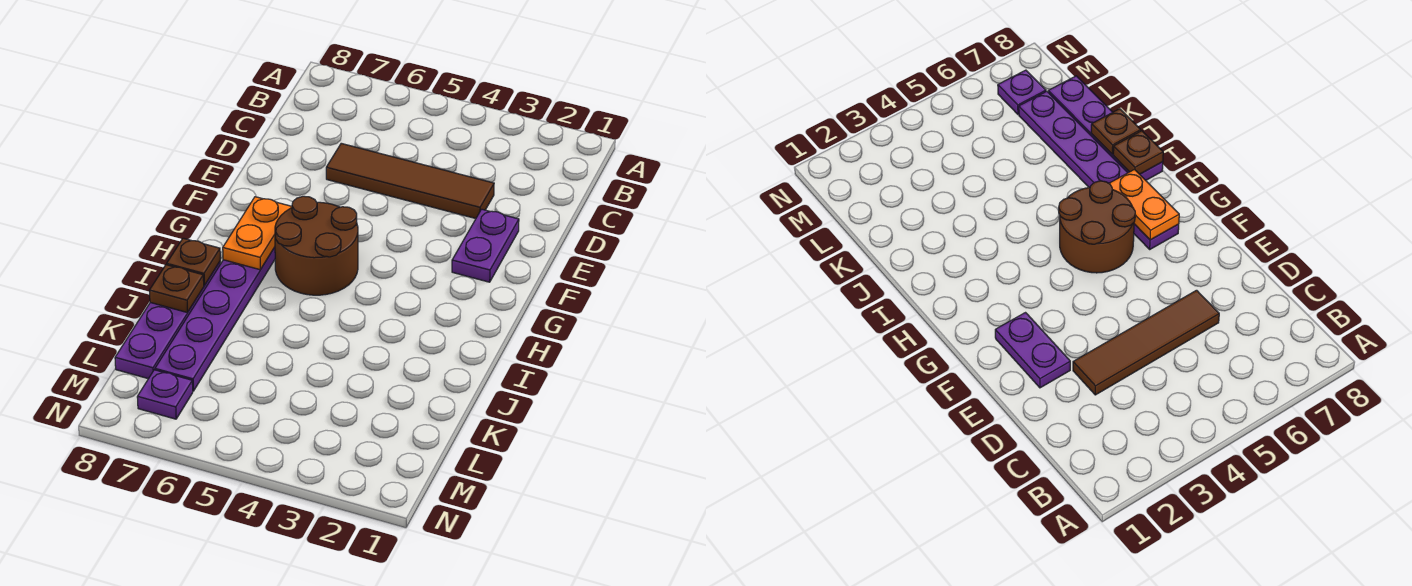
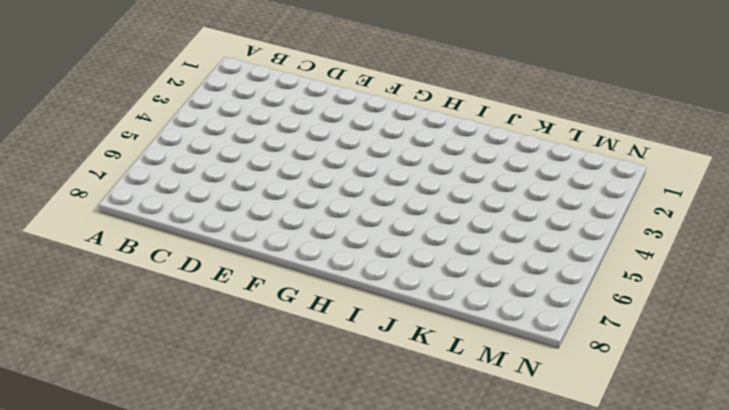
none -> brown tile D3:D6 level 1
none -> purple plate E2:F2 level 1

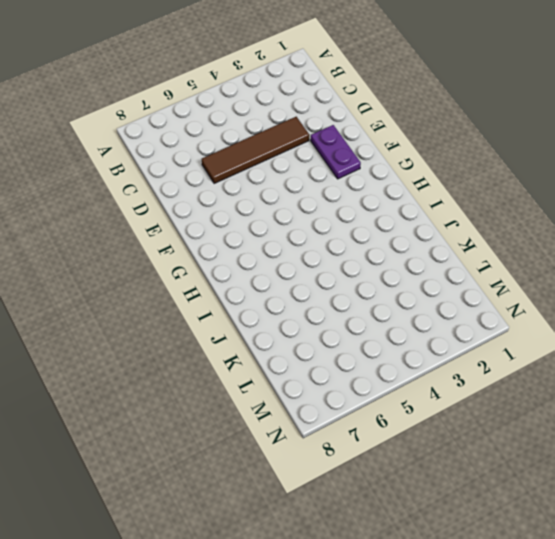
none -> brown round brick G5:H6 level 1
none -> purple plate G7:L7 level 1

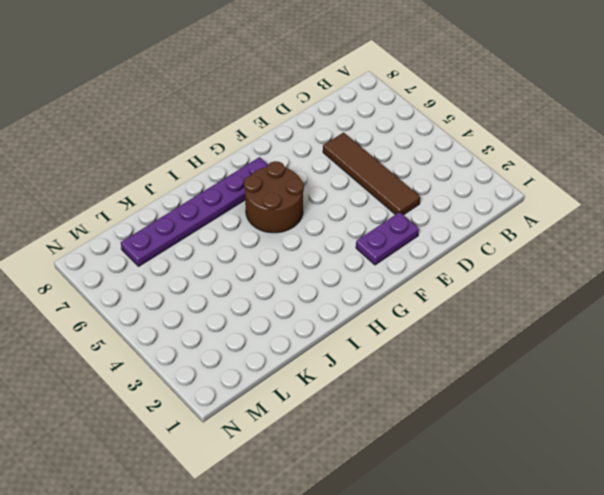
none -> purple plate I8:L8 level 1
none -> purple plate M7 level 1

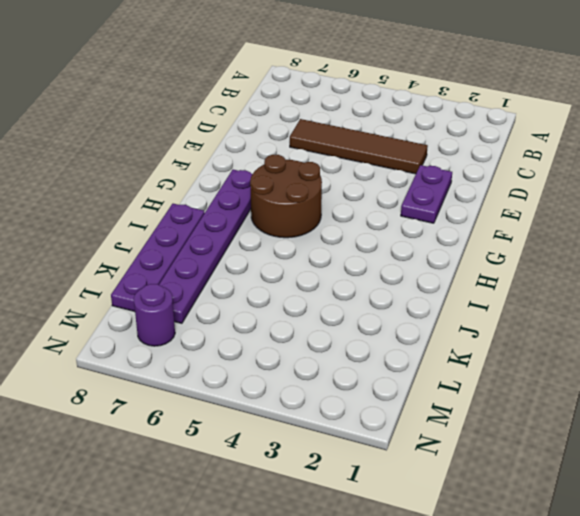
purple round brick M7 level 1 -> purple plate M7 level 1
none -> orange plate G7:H7 level 2
none -> brown plate I8 level 2

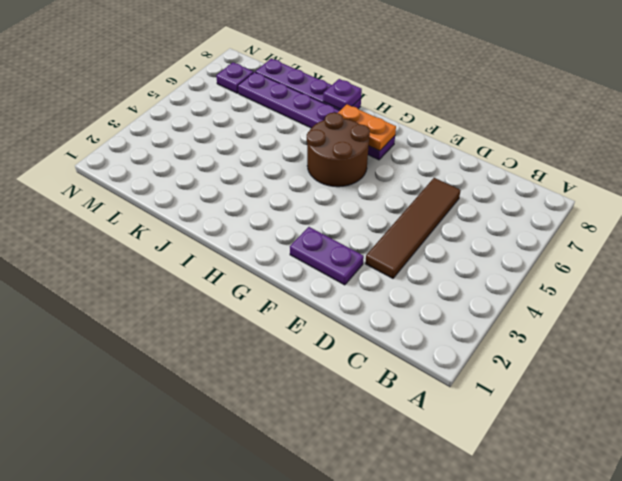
purple plate I8 level 2 -> brown plate I8 level 2
none -> brown plate J8 level 2

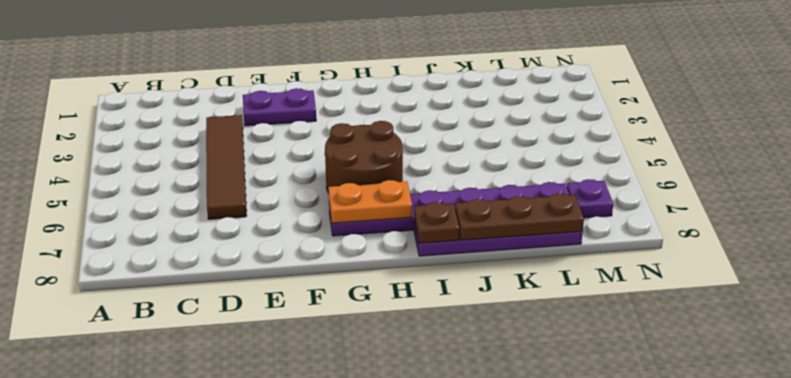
brown plate J8:L8 level 2 -> brown plate J8 level 2

